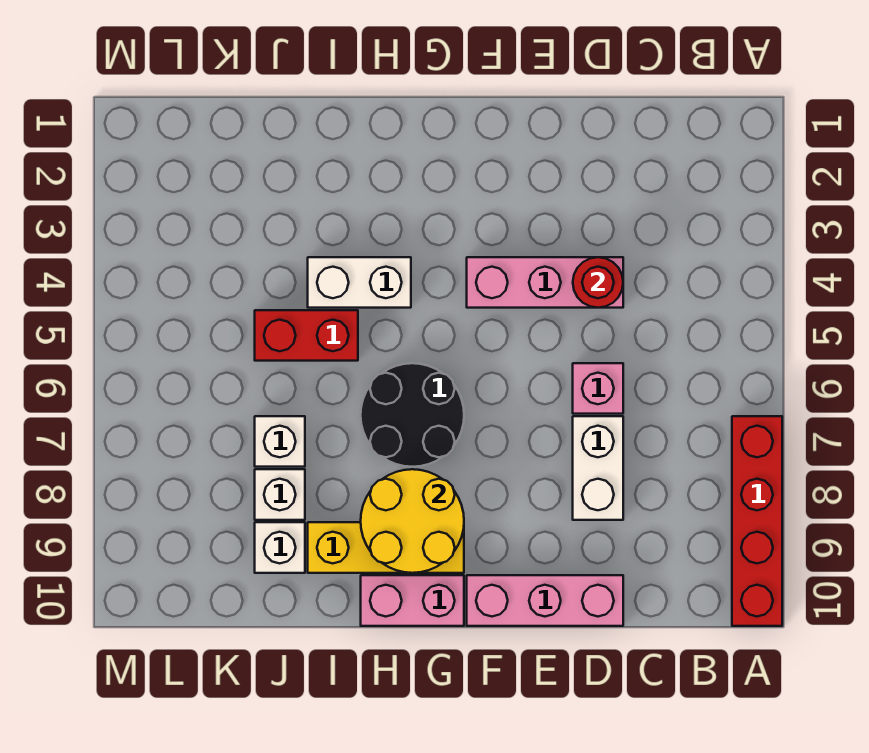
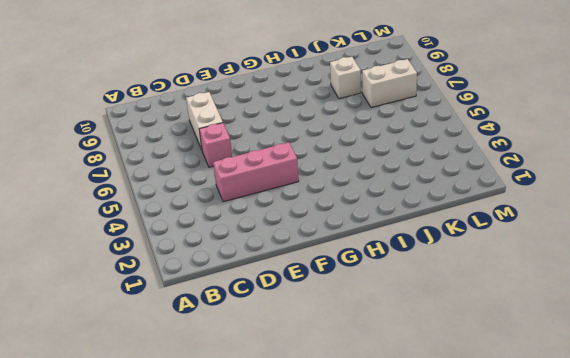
white brick K7:L7 level 1 -> white brick H4:I4 level 1
none -> red brick A7:A10 level 1
none -> pink brick D10:F10 level 1
none -> black round brick G6:H7 level 1

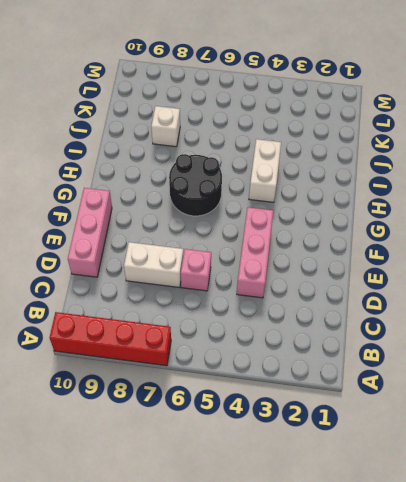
none -> yellow brick G9:I9 level 1
none -> pink brick G10:H10 level 1
none -> red brick I5:J5 level 1

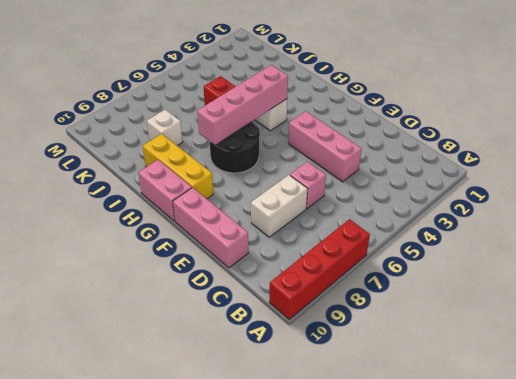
pink brick H4:H7 level 2 -> none
none -> white brick J7 level 1
none -> white brick J9 level 1
none -> red round brick D4 level 2

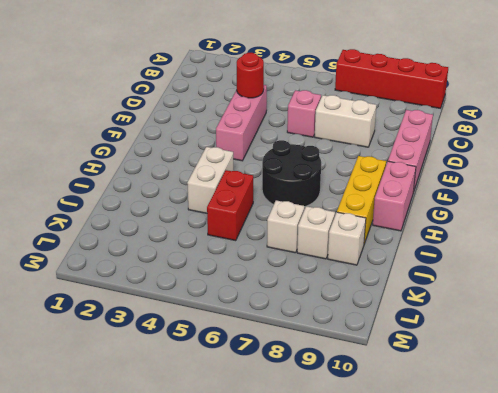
none -> yellow round brick G8:H9 level 2

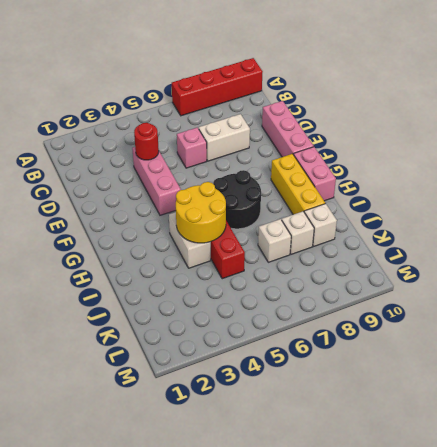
yellow round brick H4:I5 level 2 -> yellow round brick G8:H9 level 2

